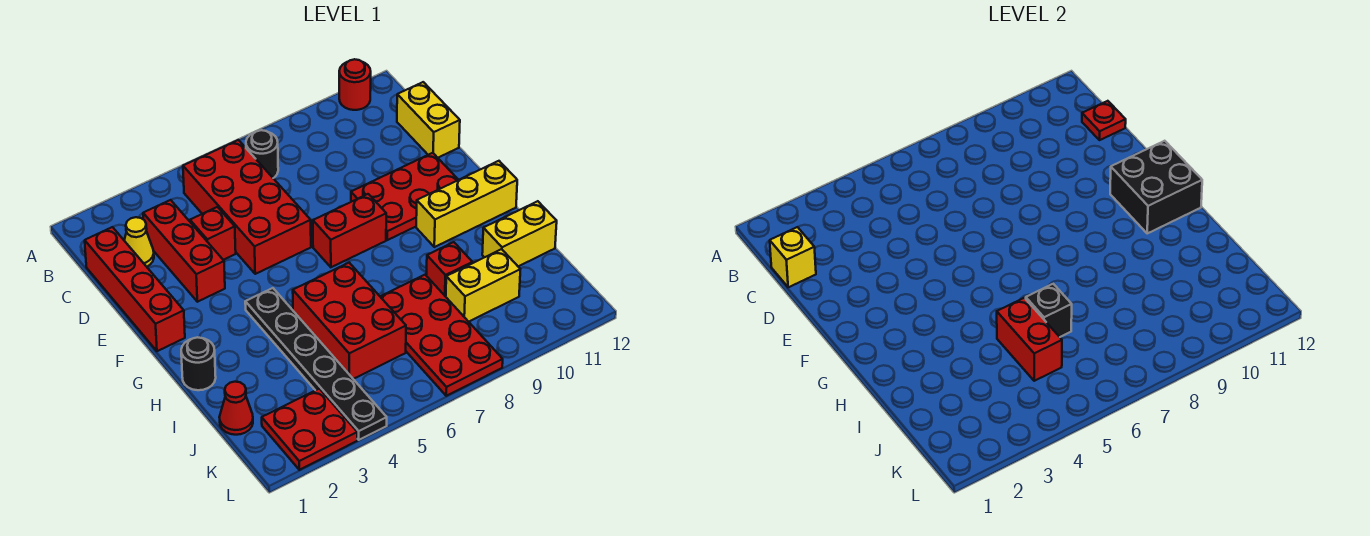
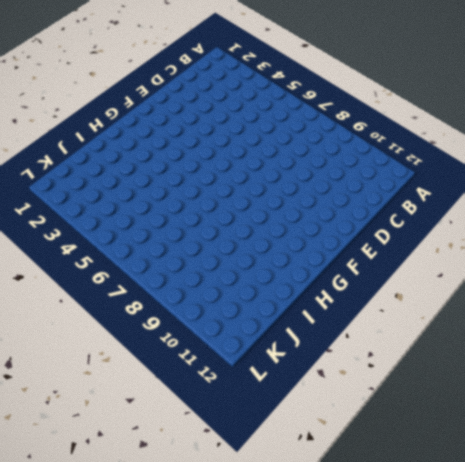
none -> red round brick A11 level 1
none -> red brick B5:E6 level 1
none -> black round brick B7 level 1

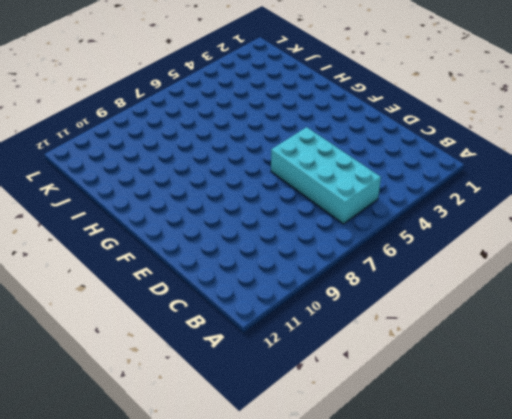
cyan brick B5:E6 level 1 -> red brick B5:E6 level 1
none -> red round brick A11 level 1
none -> black round brick B7 level 1
none -> red brick C1:F1 level 1

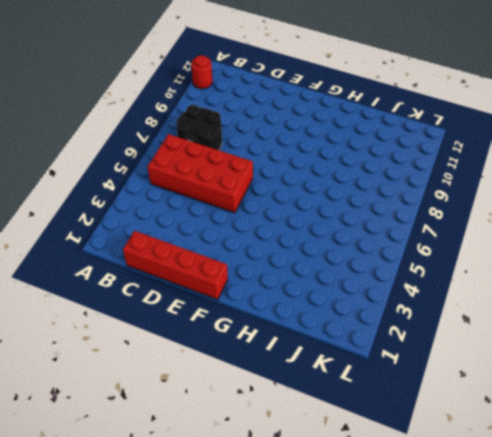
black round brick B7:C8 level 1 -> black round brick B7 level 1
none -> yellow cone C2 level 1
none -> red brick C3:E3 level 1
none -> yellow brick C12:D12 level 1

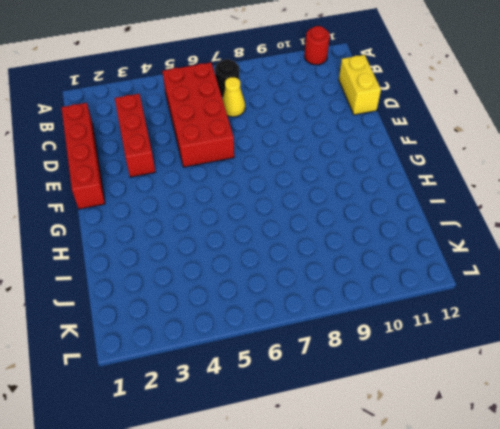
yellow cone C7 level 1 -> yellow cone C2 level 1
none -> red brick D4 level 1
none -> red plate E9:F11 level 1
none -> red brick F7:F8 level 1

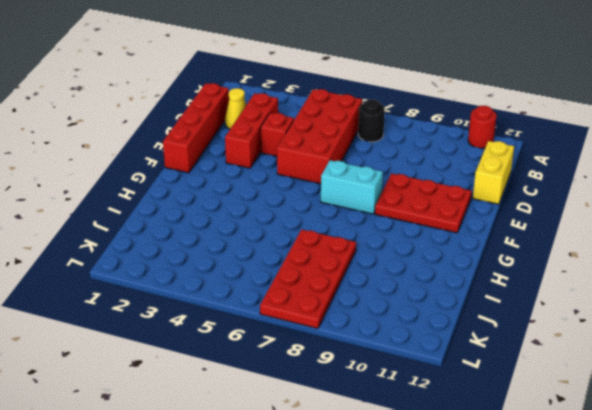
cyan brick F7:F8 level 1 -> red brick F7:F8 level 1
none -> black plate G4:L4 level 1
none -> yellow brick G10:G12 level 1
none -> black round brick H1 level 1

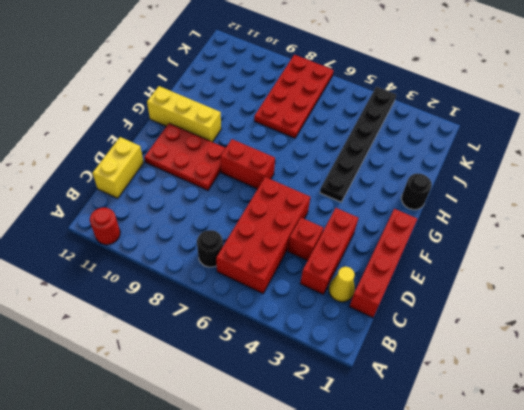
none -> red brick H5:J6 level 1
none -> red brick I9 level 1
none -> yellow brick I11:I12 level 1

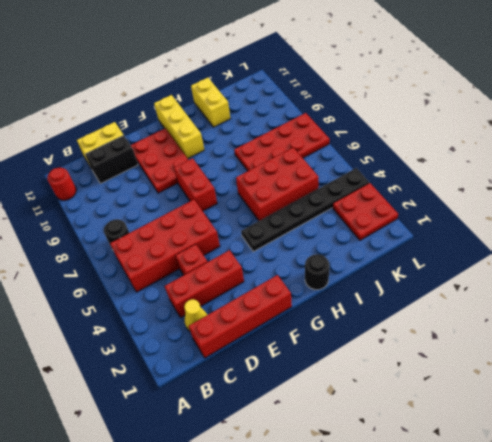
black brick C11:D11 level 1 -> none
none -> red brick I9 level 1
none -> red cone J1 level 1
none -> yellow brick J9:J10 level 1

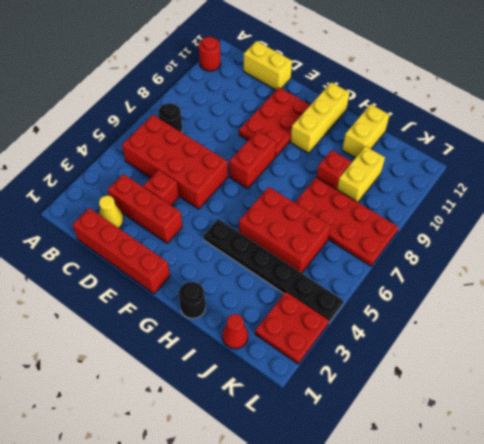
none -> yellow brick C1 level 2
none -> red plate C12 level 2
none -> black brick F11:G12 level 2

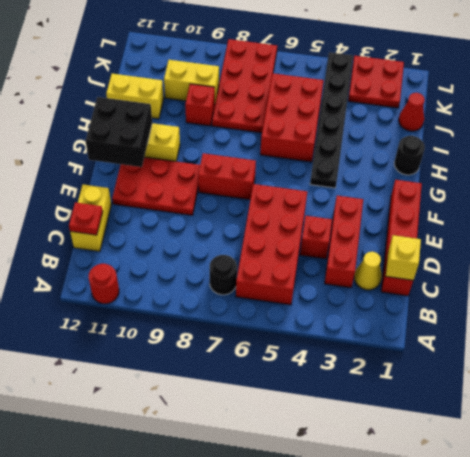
none -> red brick I5:J5 level 2
none -> black brick I6 level 2

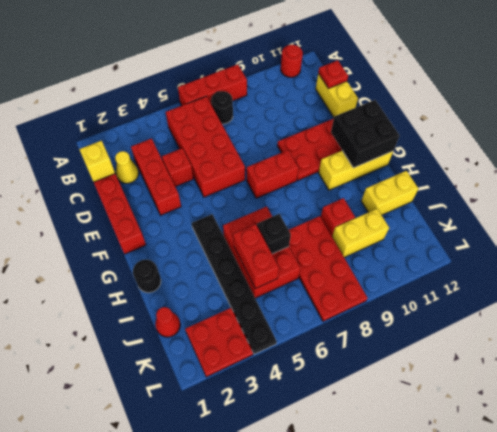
red brick A6:A8 level 1 -> none

